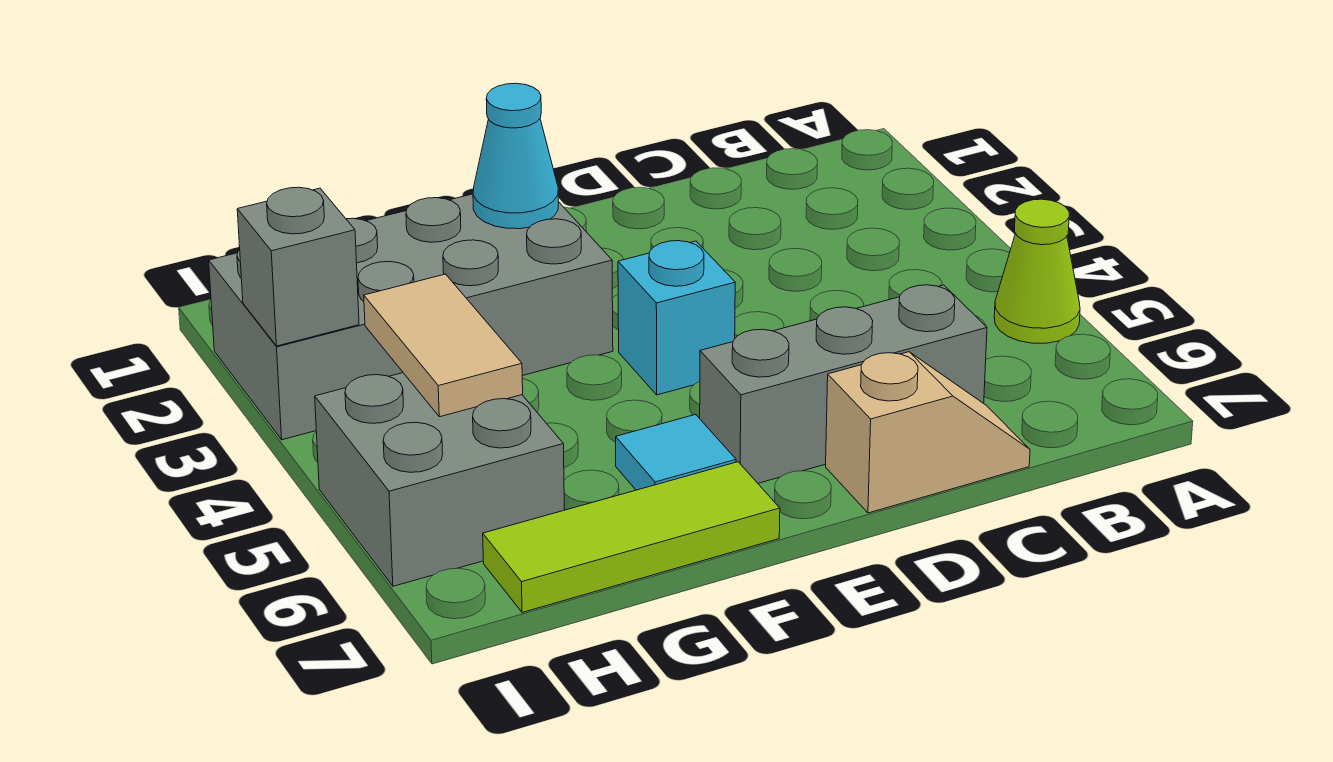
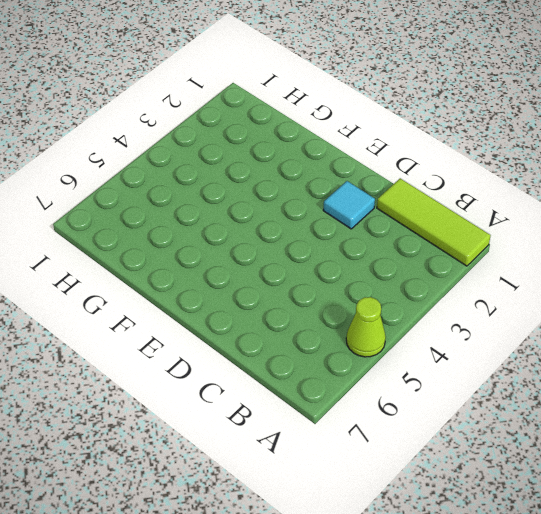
lime tile A1:C1 level 1 -> lime tile F7:H7 level 1
cyan tile D2 level 1 -> cyan tile F6 level 1
none -> grey brick C6:E6 level 1
none -> tan slope C7:D7 level 1 top D

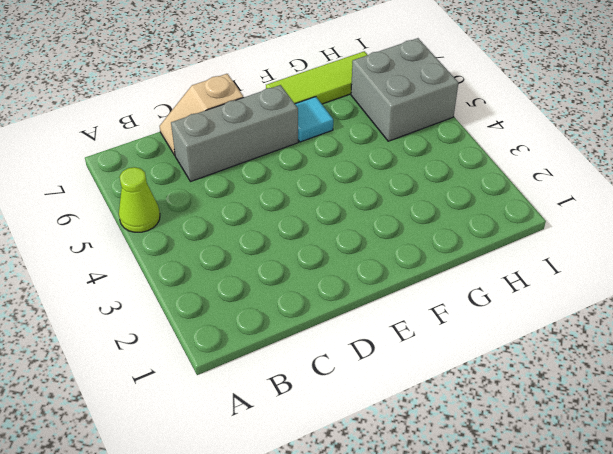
none -> cyan brick E4 level 1
none -> grey brick F2:I3 level 1

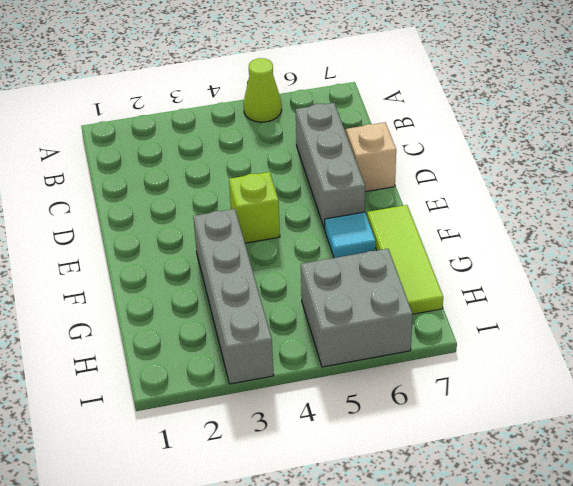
lime brick E4 level 1 -> cyan brick E4 level 1
grey brick F3:I3 level 1 -> grey brick F2:I3 level 1
none -> cyan cone F2 level 2
none -> tan tile H4:H5 level 2

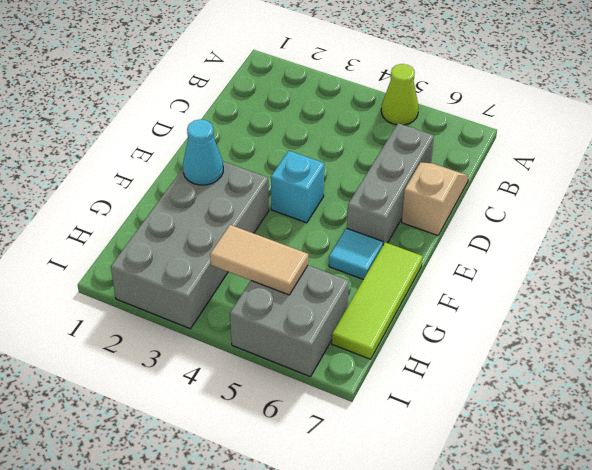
none -> grey brick I3 level 2

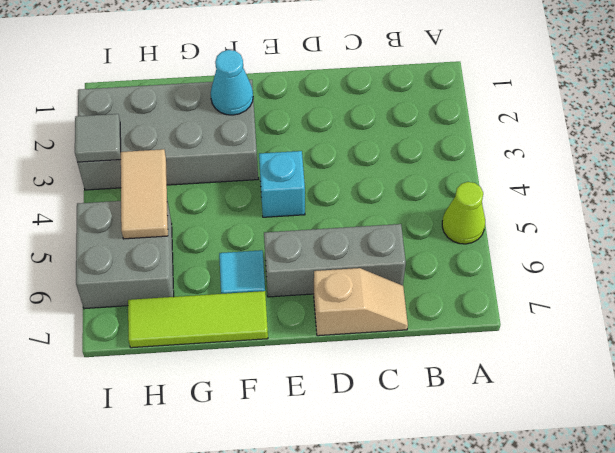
grey tile I3 level 2 -> grey brick I3 level 2

